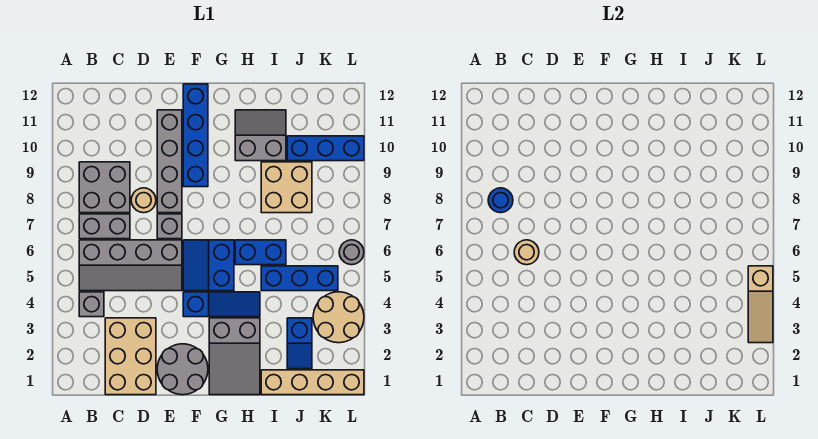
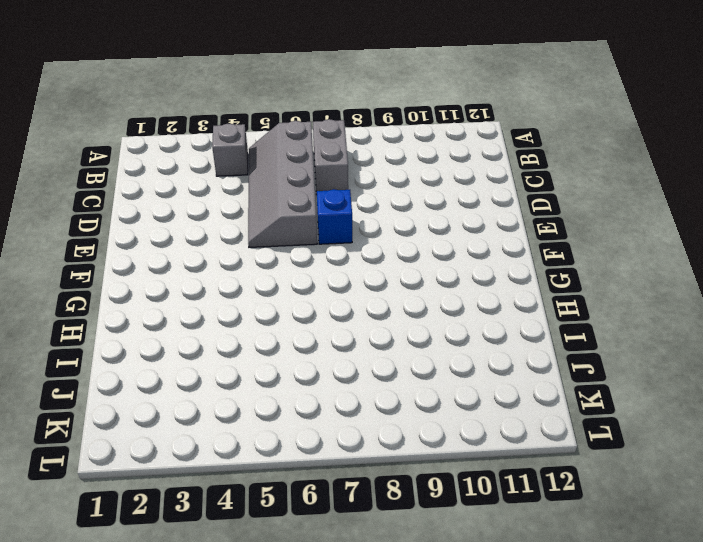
blue brick E7 level 1 -> grey brick E7 level 1
none -> grey brick B8:C9 level 1
none -> tan brick C1:D3 level 1
none -> tan round brick D8 level 1

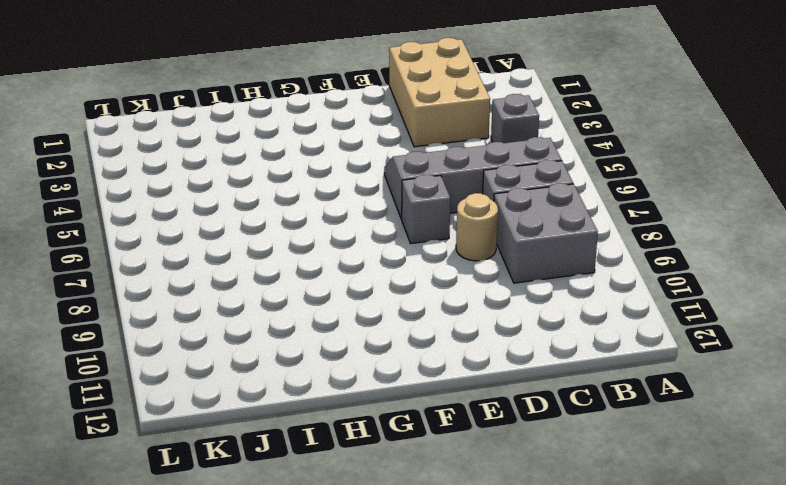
none -> grey round brick E1:F2 level 1
none -> grey brick E8:E11 level 1
none -> blue slope F4:H4 level 1 top F

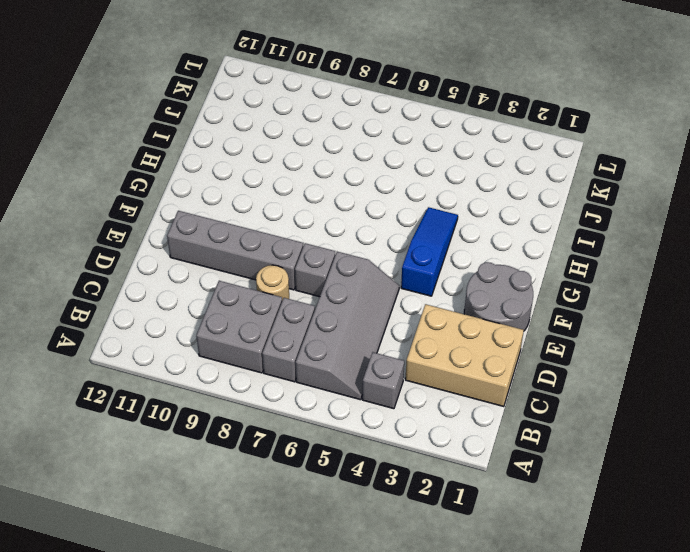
none -> blue slope F5:G6 level 1 top G
none -> blue brick F9:F12 level 1
none -> grey slope G1:H3 level 1 top 3

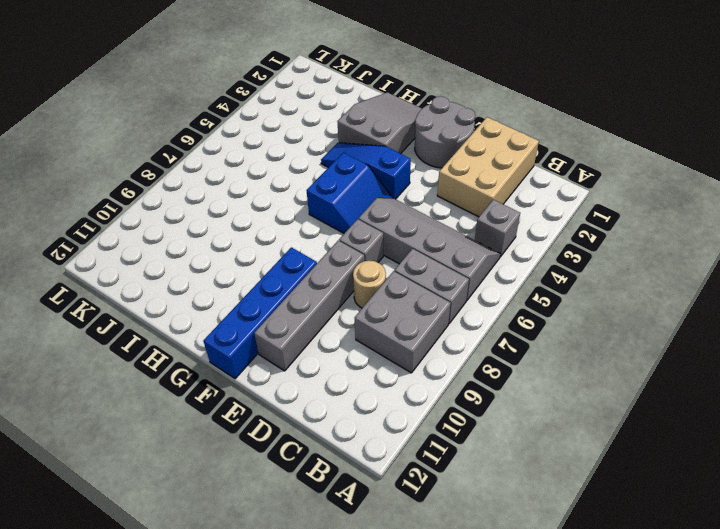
none -> blue brick H6:I6 level 1
none -> grey slope H10:I11 level 1 top 10
none -> tan brick I1:L1 level 1

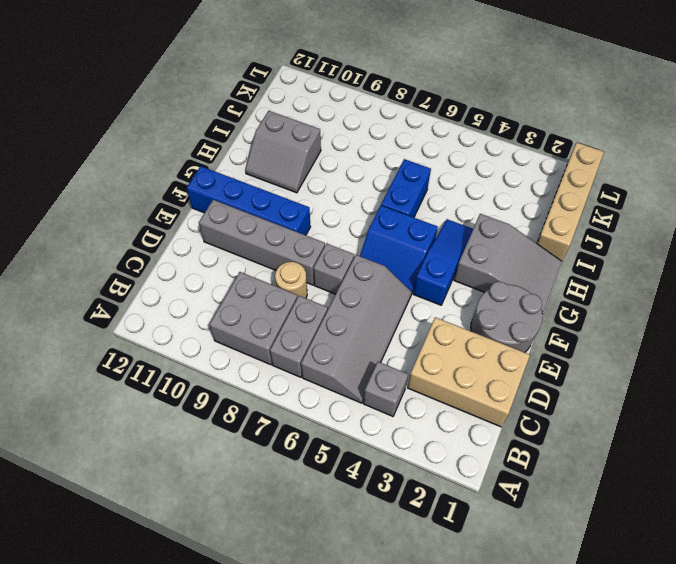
grey slope H10:I11 level 1 top I -> grey slope H10:I11 level 1 top 10
none -> blue brick I5:K5 level 1
none -> tan brick I8:J9 level 1
none -> blue slope J2:J3 level 1 top 3

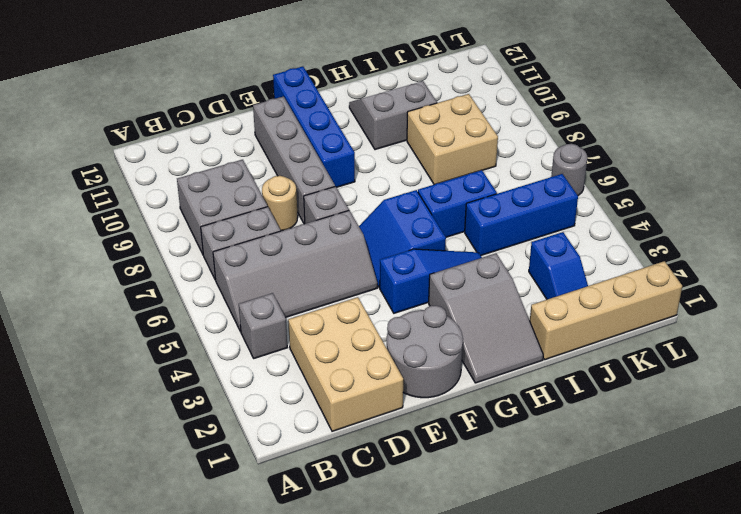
none -> blue brick J10:L10 level 1
none -> tan round brick K3:L4 level 1
none -> blue round brick B8 level 2

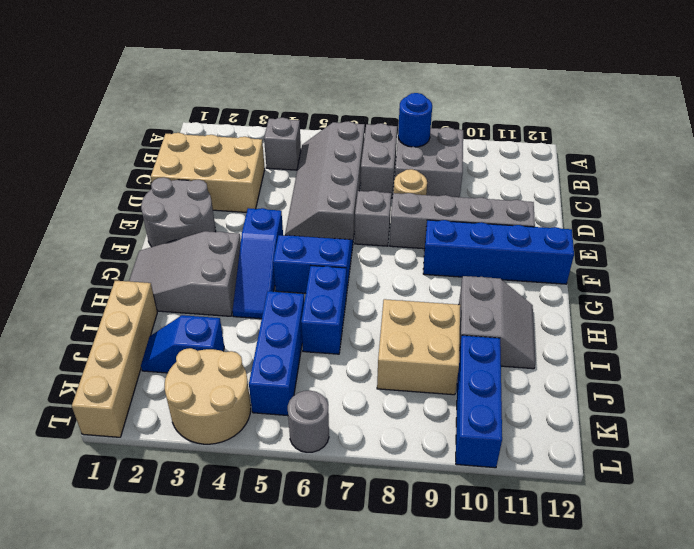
none -> tan round brick C6 level 2
none -> tan slope L3:L5 level 2 top 5

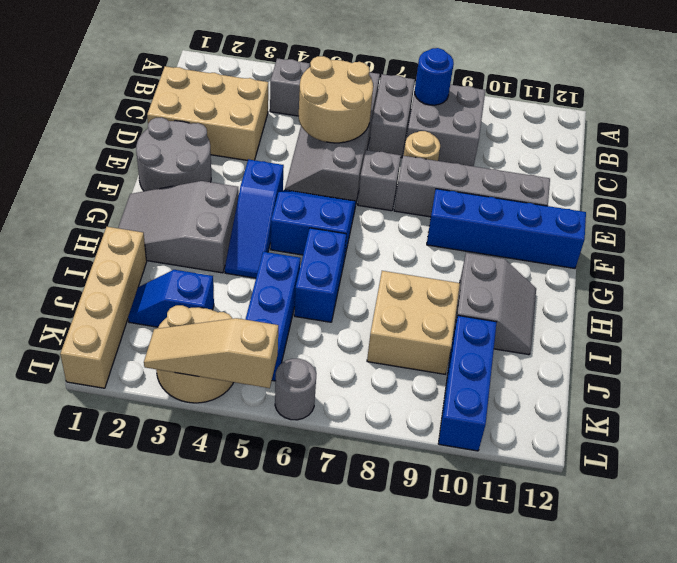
tan round brick C5:D6 level 2 -> tan round brick C6 level 2

